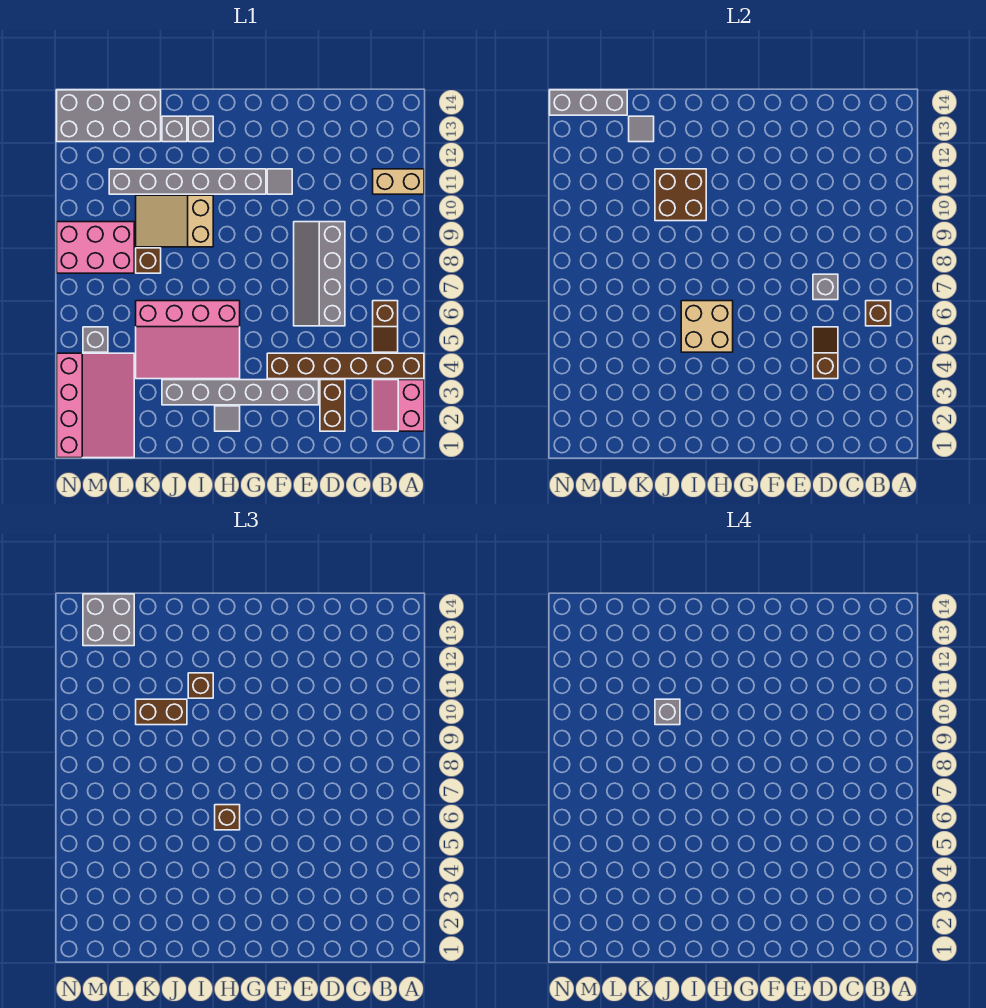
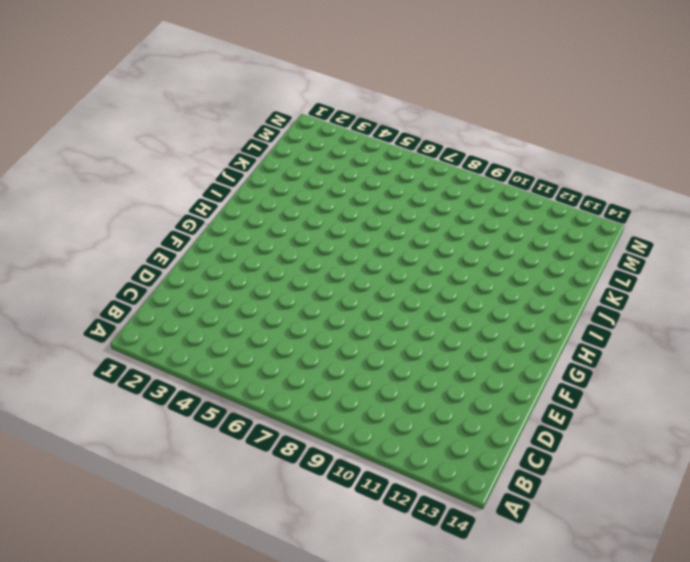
none -> pink slope A2:B3 level 1 top A
none -> brown brick A4:F4 level 1
none -> tan brick A11:B11 level 1
none -> brown slope B5:B6 level 1 top 6

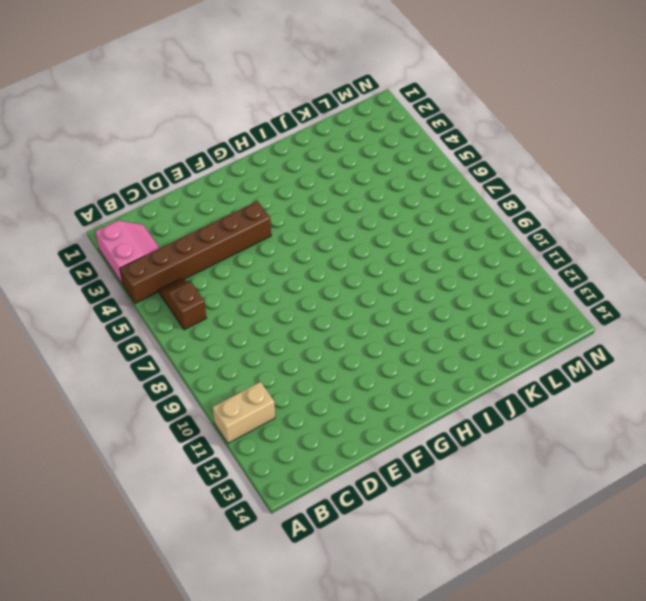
none -> brown brick D2:D3 level 1
none -> grey slope D6:E9 level 1 top D
none -> grey brick E3:J3 level 1
none -> grey tile F11 level 1

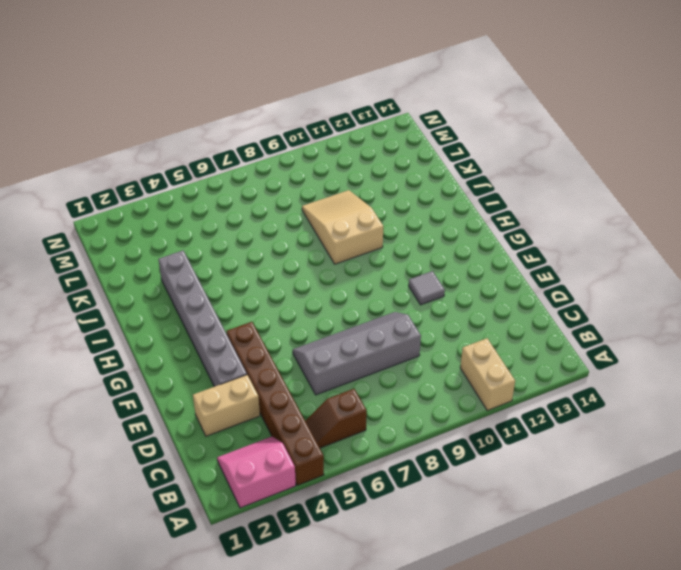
tan brick D2:D3 level 1 -> brown brick D2:D3 level 1
none -> grey brick G11:L11 level 1
none -> grey tile H2 level 1
none -> pink slope H4:K6 level 1 top 6
none -> grey brick I13 level 1

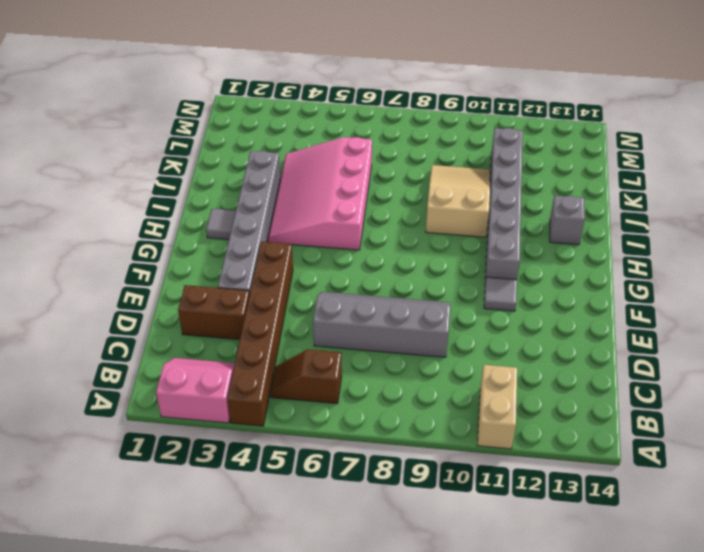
none -> grey brick J13 level 1
none -> brown brick K8 level 1
none -> grey brick K13:N14 level 1
none -> pink slope L1:N4 level 1 top N

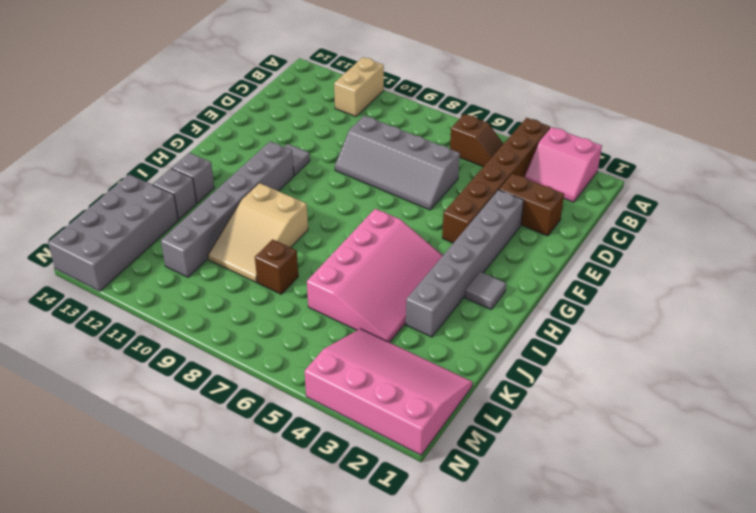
none -> pink brick L8:N9 level 1
none -> grey brick M5 level 1
none -> brown brick B6 level 2
none -> brown slope D4:D5 level 2 top 4

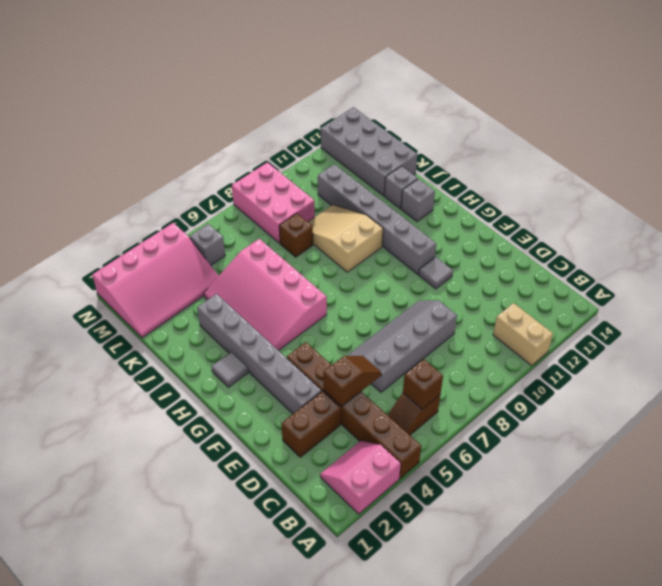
none -> grey brick D7 level 2
none -> tan brick H5:I6 level 2
none -> brown brick I10:J11 level 2
none -> grey tile K13 level 2

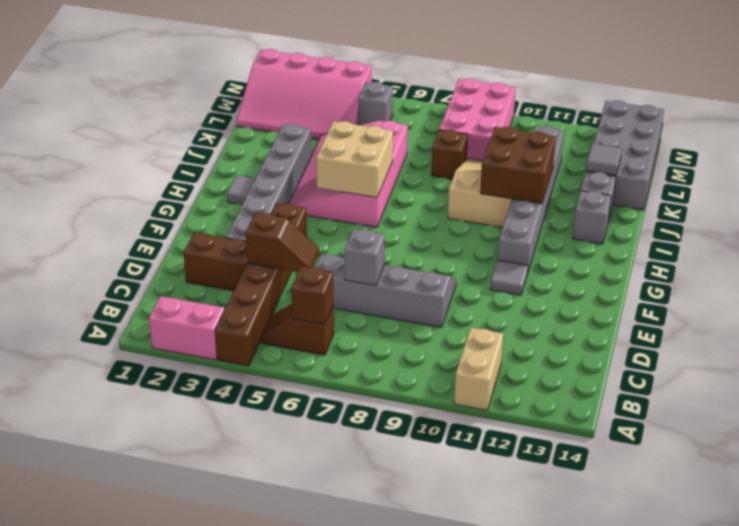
none -> grey brick L14:N14 level 2
none -> brown brick H6 level 3
none -> brown brick I11 level 3
none -> brown brick J10:K10 level 3

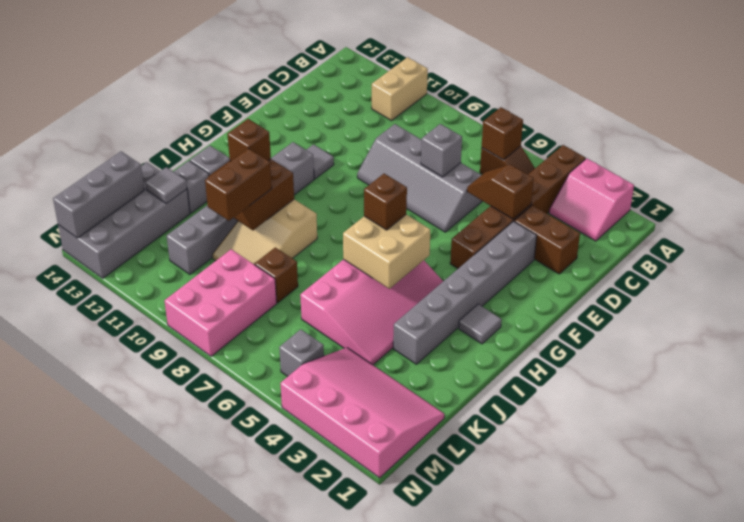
none -> grey brick L13:M14 level 3
none -> grey brick J10 level 4

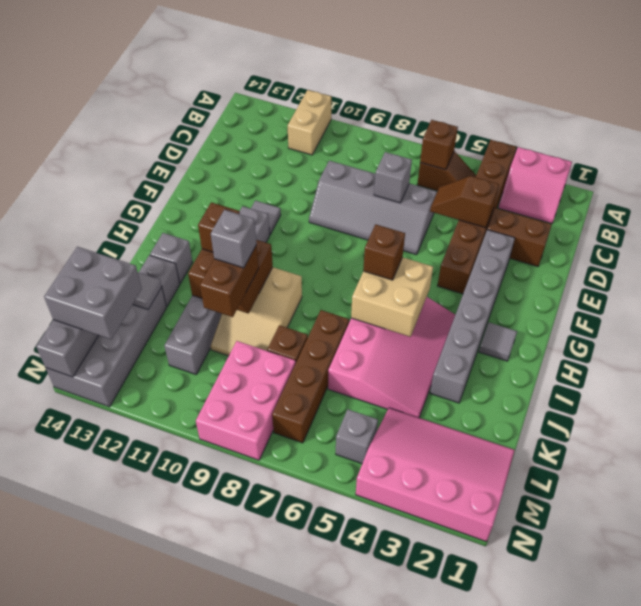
brown brick J7:M7 level 1 -> none

